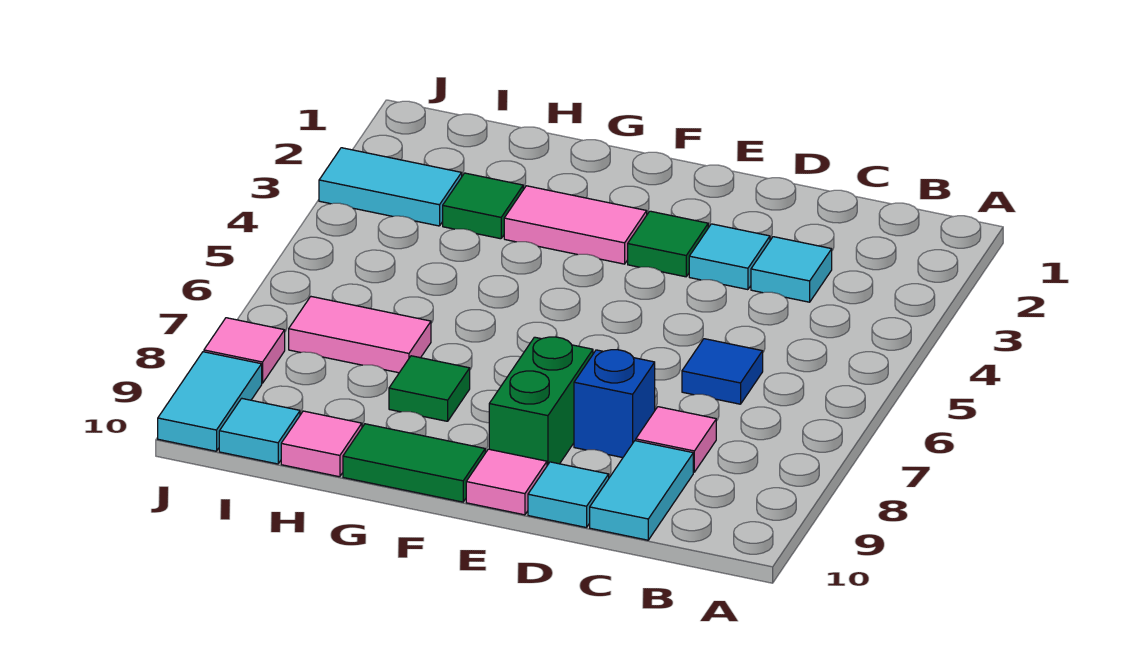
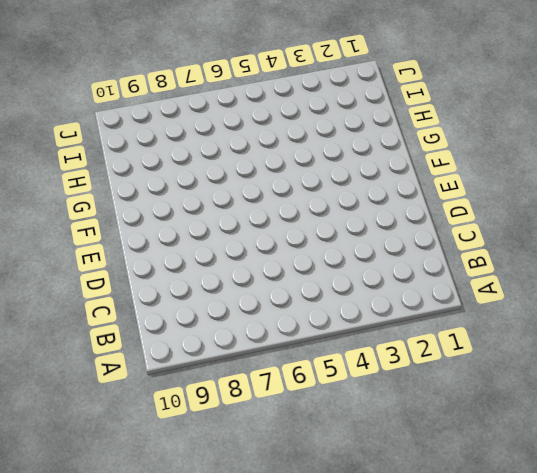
none -> cyan tile C3 level 1
none -> blue tile C6 level 1
none -> pink tile C8 level 1

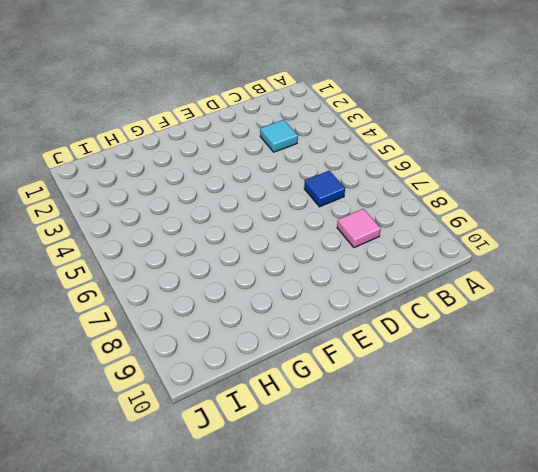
none -> cyan tile C9:C10 level 1
none -> cyan tile D3 level 1
none -> blue brick D8 level 1

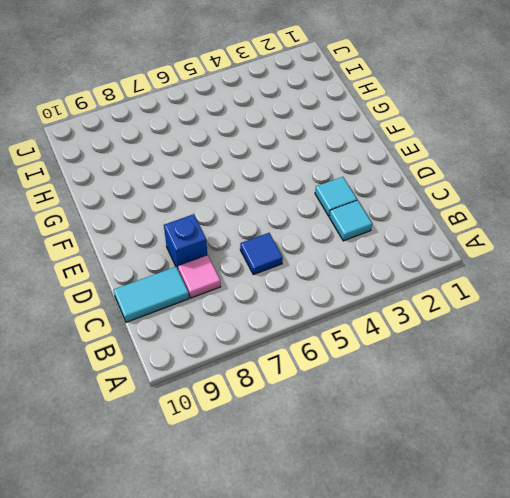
none -> cyan tile D10 level 1
none -> green tile E3 level 1
none -> green brick E8:E9 level 1

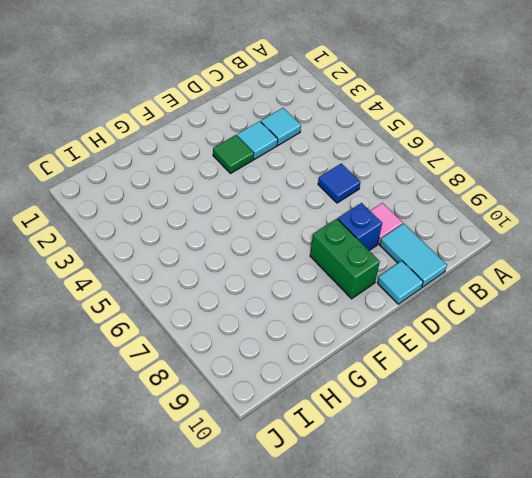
none -> pink tile E10 level 1
none -> pink tile F3:G3 level 1
none -> green tile F10:G10 level 1

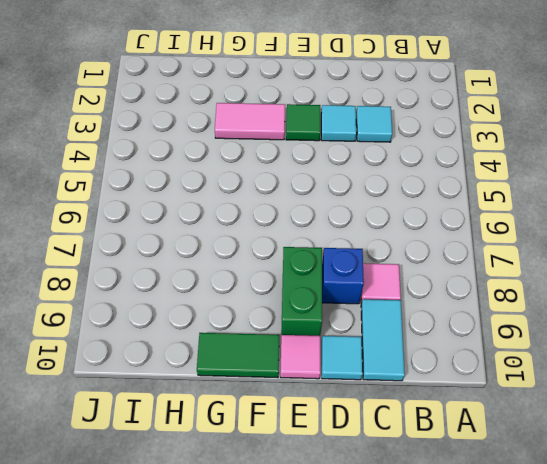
none -> blue tile C6 level 1
none -> green tile G8 level 1
none -> green tile H3 level 1

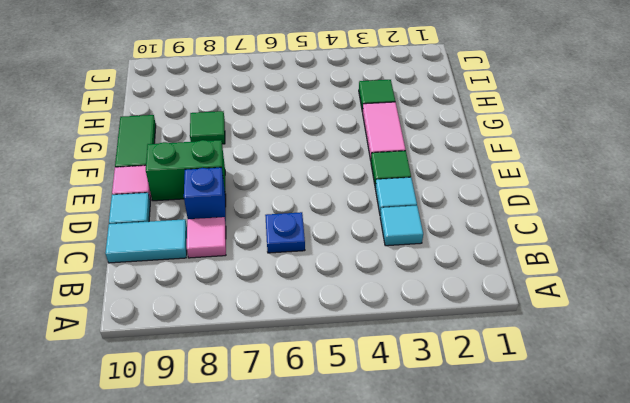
blue plate C6 level 1 -> blue tile C6 level 1
none -> pink tile H7:I7 level 1
none -> pink tile H10 level 1
none -> cyan tile I3:J3 level 1

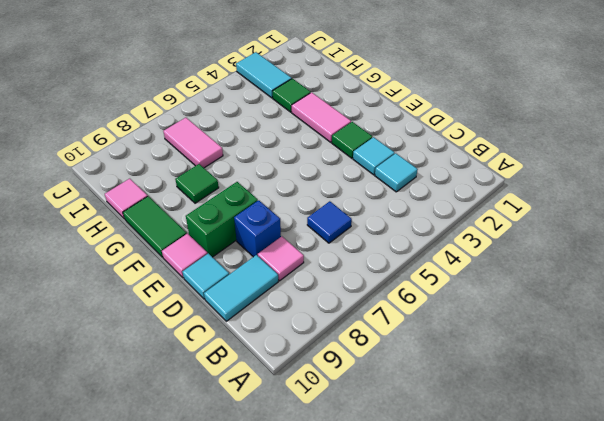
none -> cyan tile I10 level 1
none -> pink tile J8 level 1
none -> cyan tile J9:J10 level 1

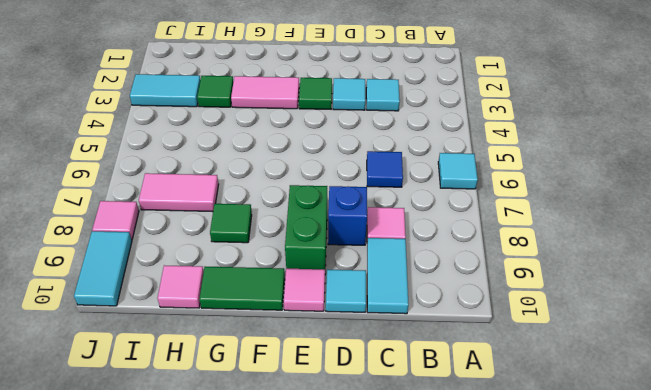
cyan tile A6 level 1 -> cyan tile I10 level 1

